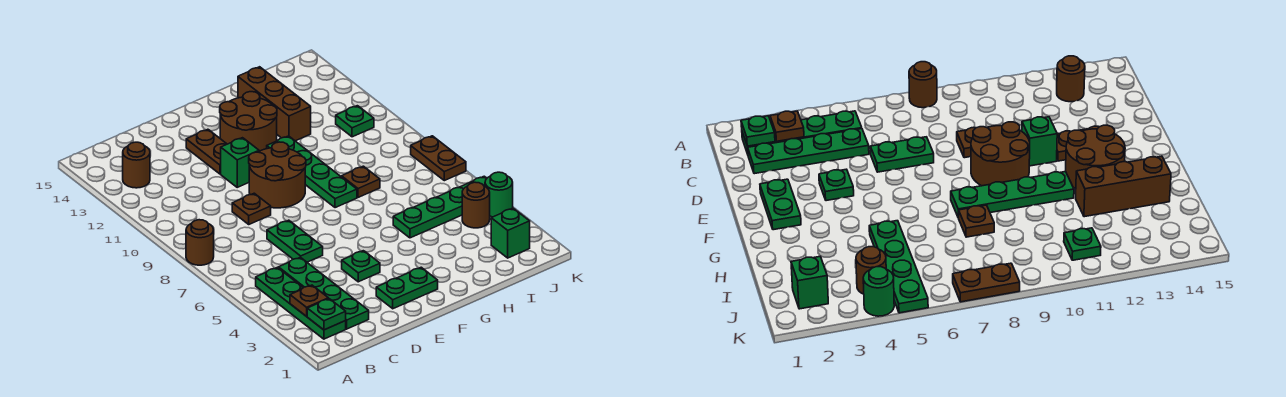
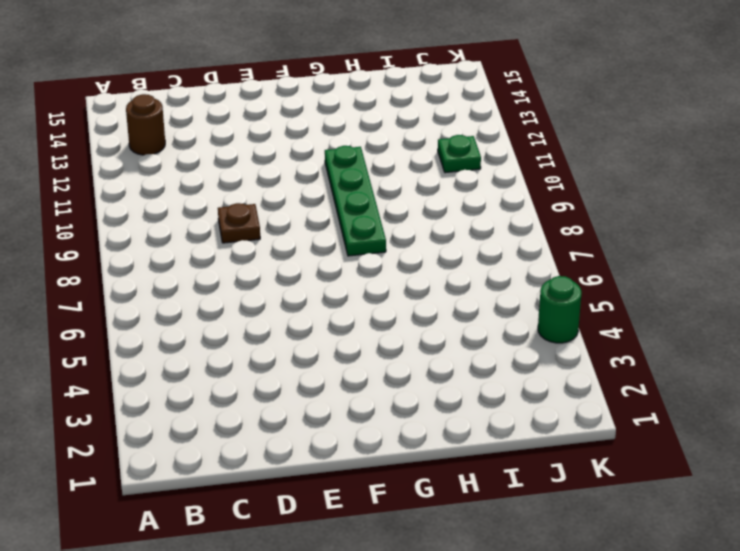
none -> brown round brick A8 level 1
none -> green plate B2:B5 level 1
none -> green plate C2:C5 level 1

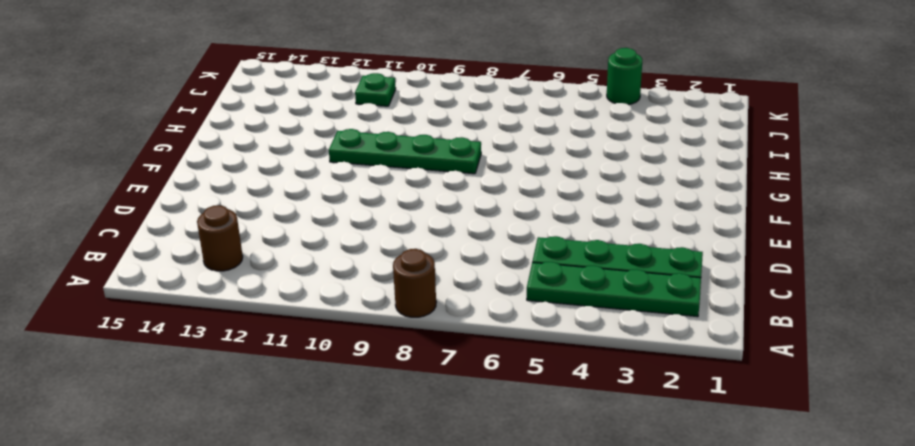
none -> green plate D6:D7 level 1
none -> brown plate D9 level 1
none -> green plate E2:F2 level 1

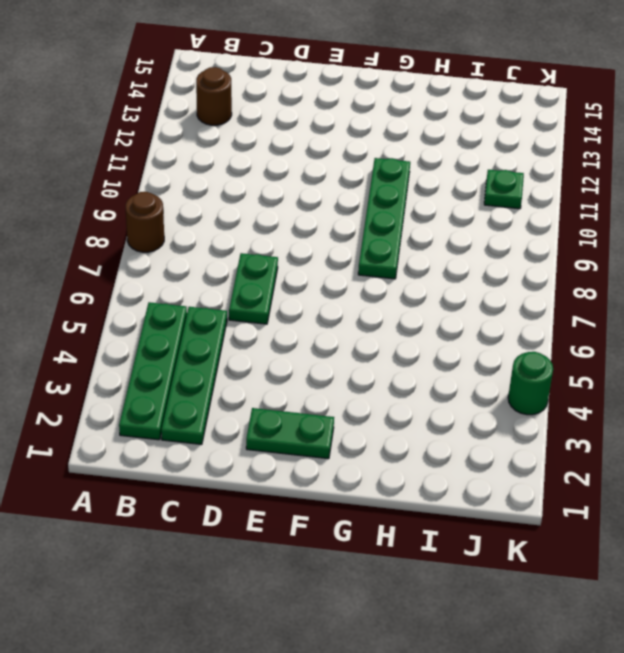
none -> brown plate D9 level 1
none -> green plate E4 level 1
none -> brown round brick E9:F10 level 1

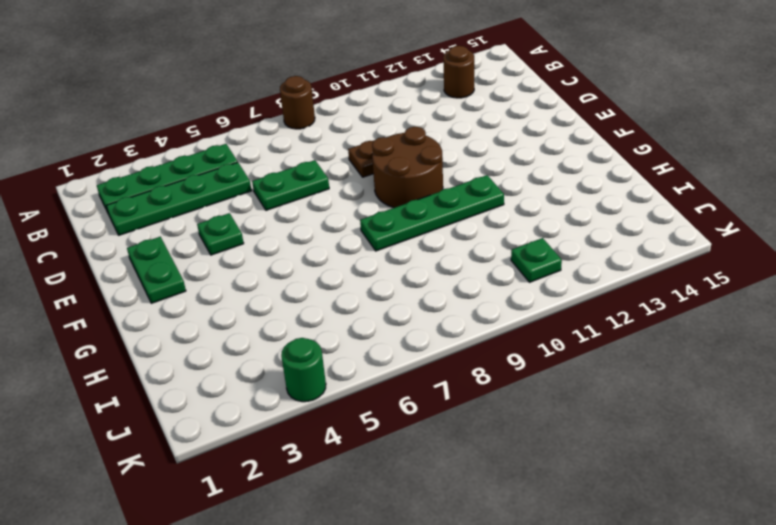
none -> green brick E11 level 1
none -> brown plate E12:E13 level 1
none -> brown round brick F12:G13 level 1

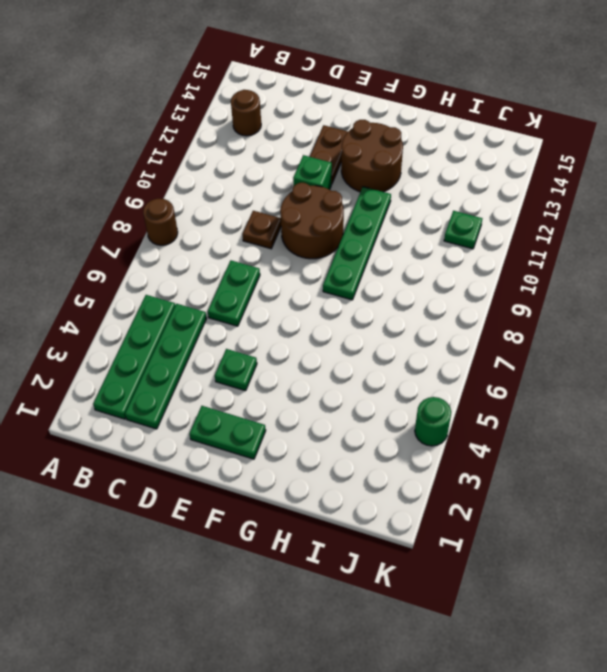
none -> green plate H5:K5 level 1
none -> brown plate H8 level 1
none -> brown brick H12:H14 level 1

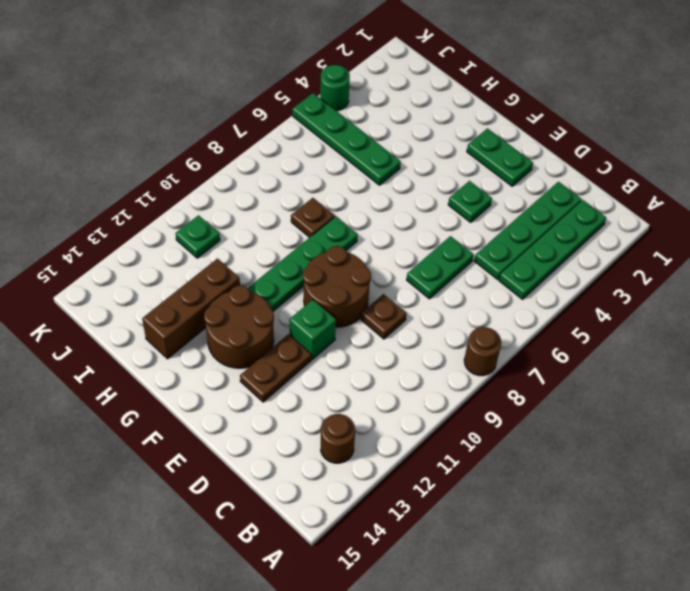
none -> green brick J2 level 1
none -> brown round brick J4 level 1
none -> brown plate K7:K8 level 1

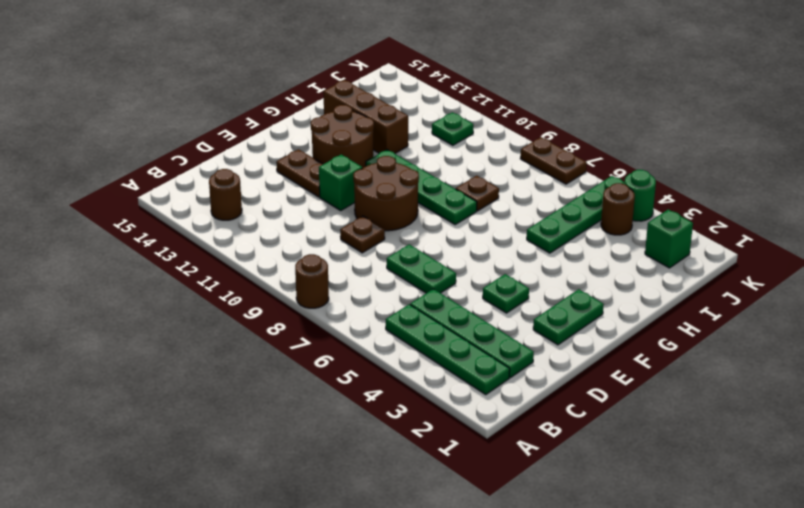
none -> green plate B2 level 2
none -> brown plate B3 level 2

